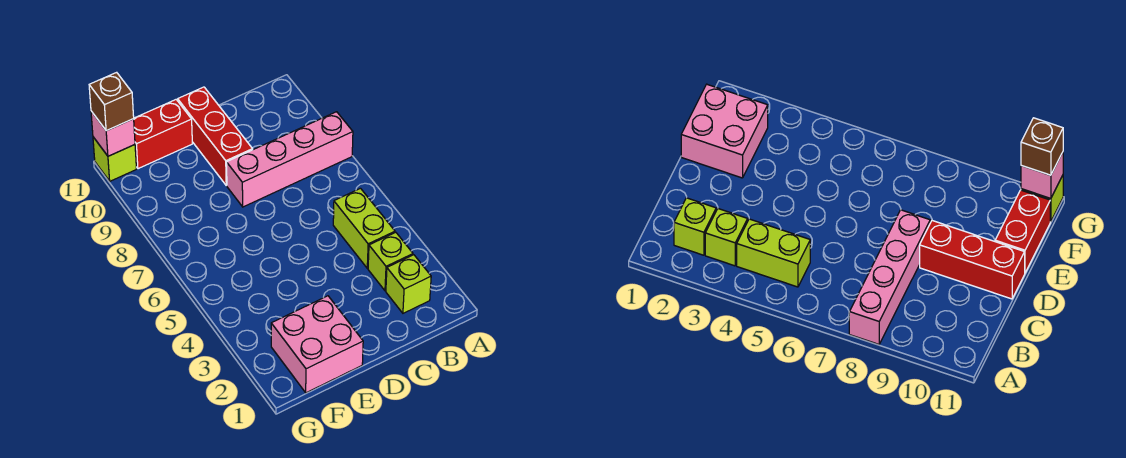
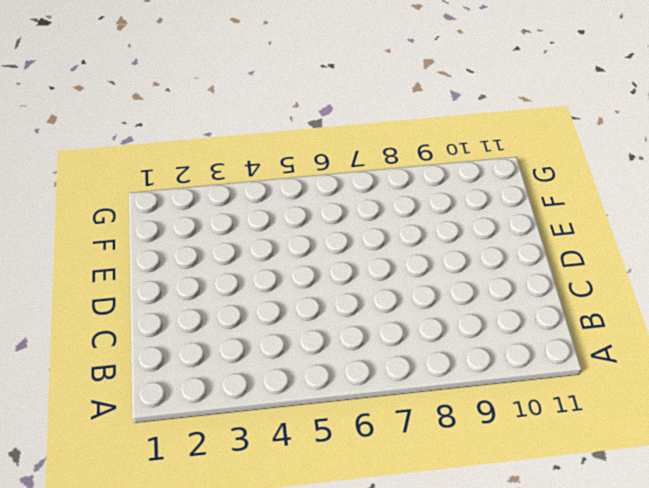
none -> pink brick A8:D8 level 1
none -> lime brick B2 level 1

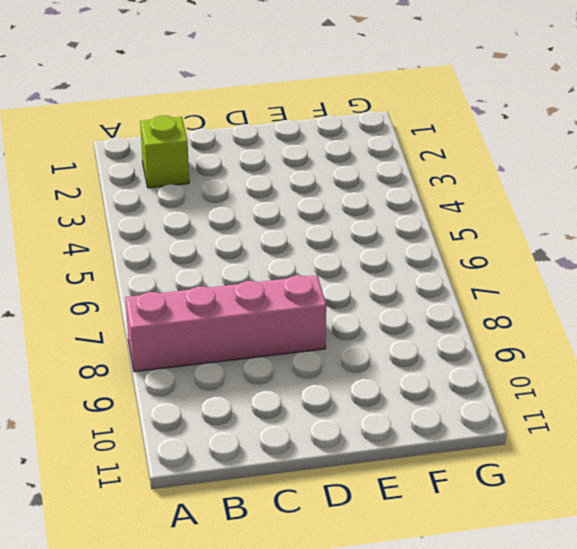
none -> lime brick B3 level 1
none -> lime brick B4:B5 level 1

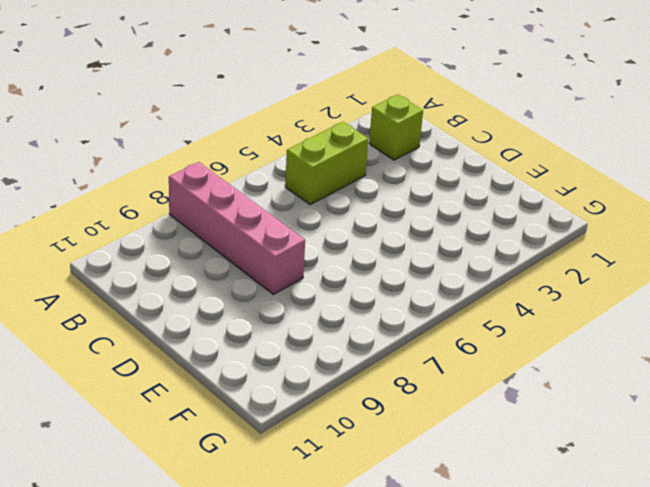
none -> lime brick B3 level 1
none -> red brick D9:D11 level 1

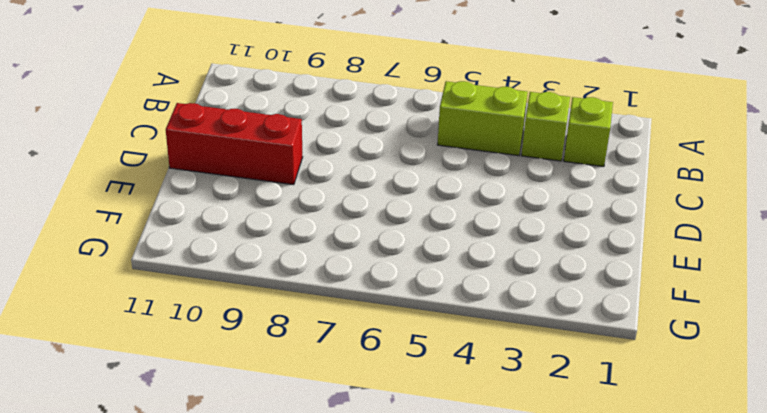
none -> pink brick A8:D8 level 1
none -> pink brick E1:F2 level 1

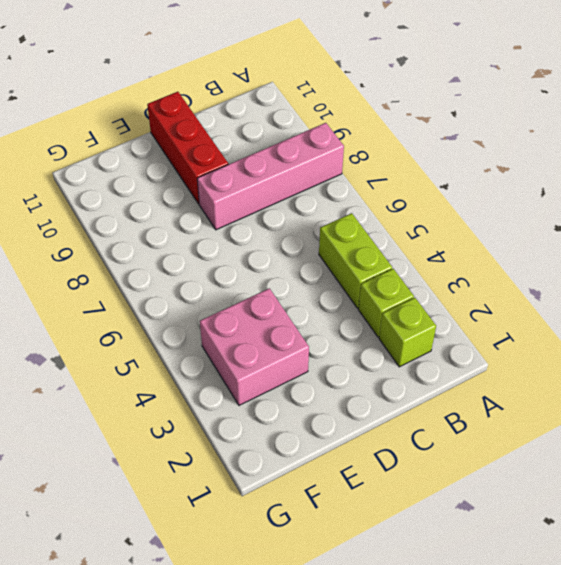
pink brick E3:F4 level 1 -> pink brick E1:F2 level 1
none -> red brick E11:F11 level 1
none -> lime brick G11 level 1

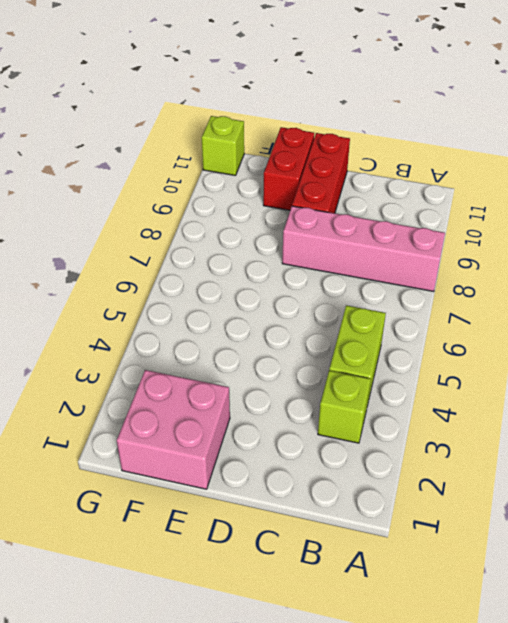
red brick E10:E11 level 1 -> red brick E11:F11 level 1
none -> lime brick B2 level 1
none -> pink brick G11 level 2

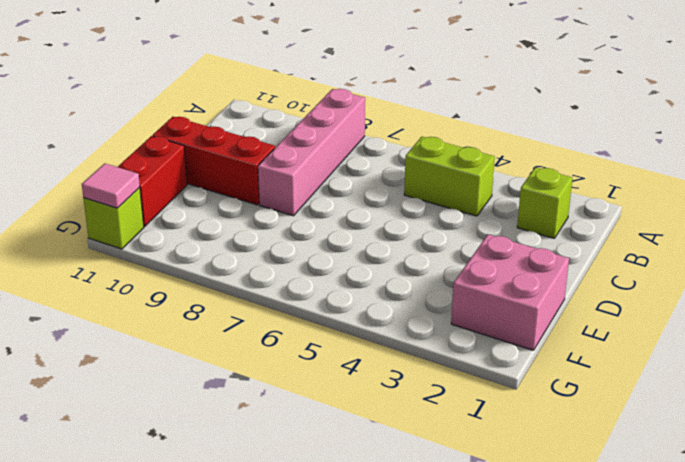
pink tile G11 level 2 -> pink brick G11 level 2
none -> lime brick B3 level 1
none -> brown brick G11 level 3

